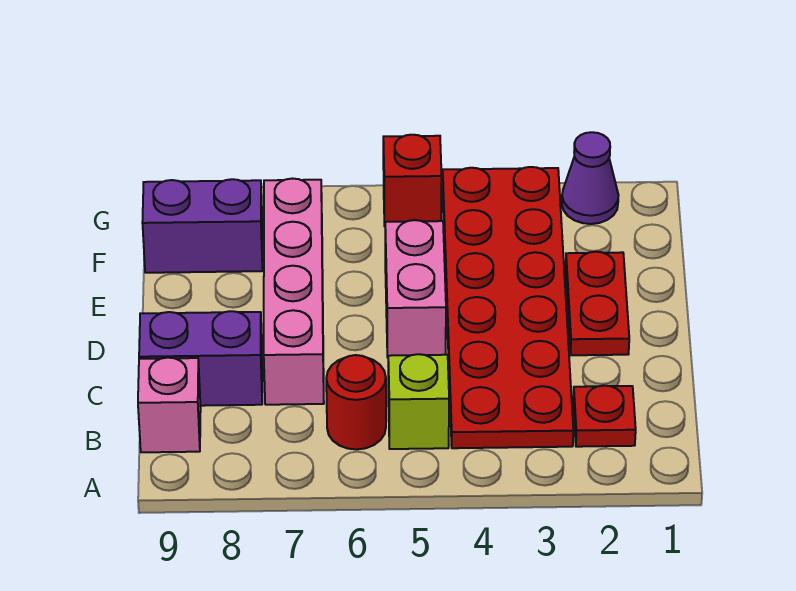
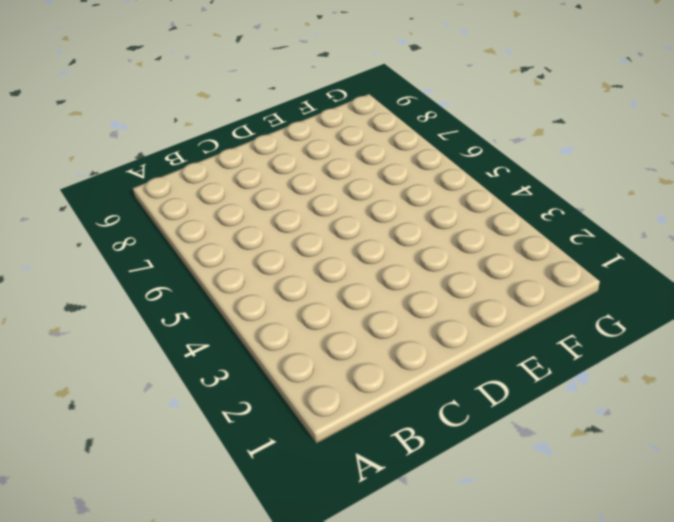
none -> red plate B2 level 1
none -> red plate B3:G4 level 1
none -> lime brick B5 level 1

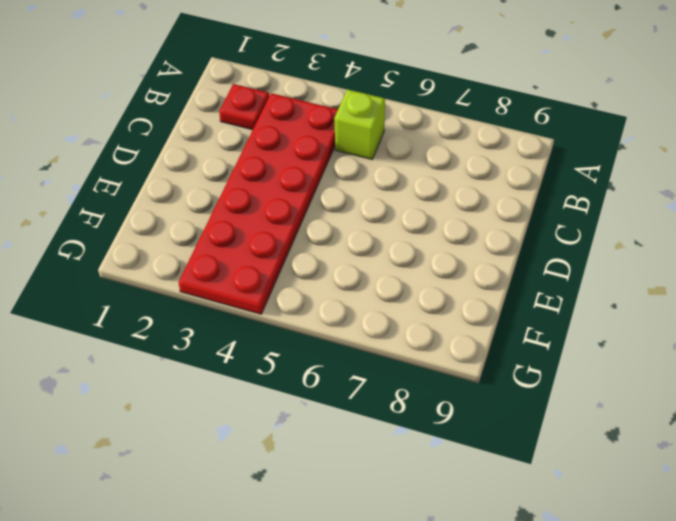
none -> red round brick B6 level 1
none -> pink brick B9 level 1
none -> pink brick C7:F7 level 1

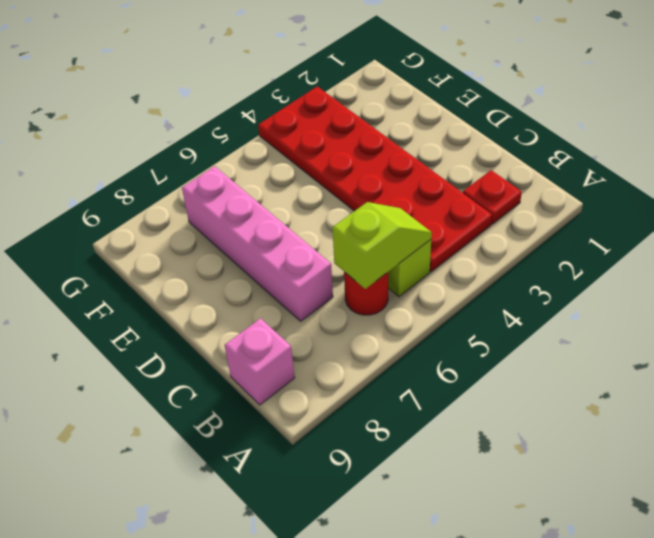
lime slope B5:B6 level 2 top 6 -> none
none -> purple brick C8:C9 level 1
none -> red plate D2:E2 level 1
none -> pink brick D5:E5 level 1

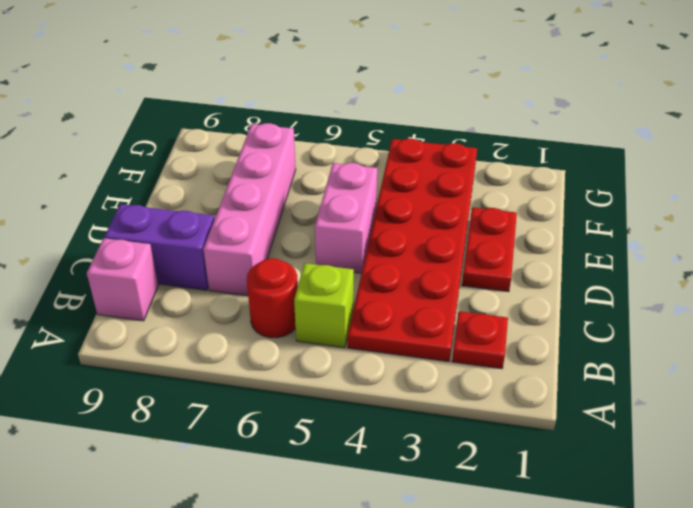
none -> purple brick F8:F9 level 1
none -> purple cone G2 level 1
none -> red brick G5 level 1

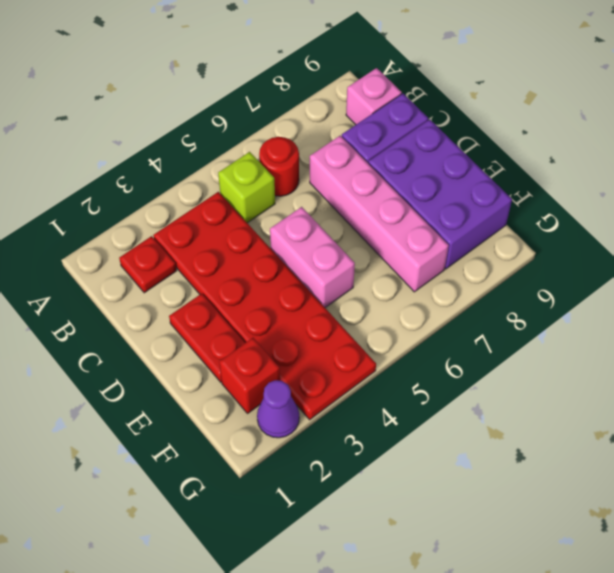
purple brick D8:F9 level 1 -> purple brick F8:F9 level 1
red brick F2 level 1 -> red brick G5 level 1

